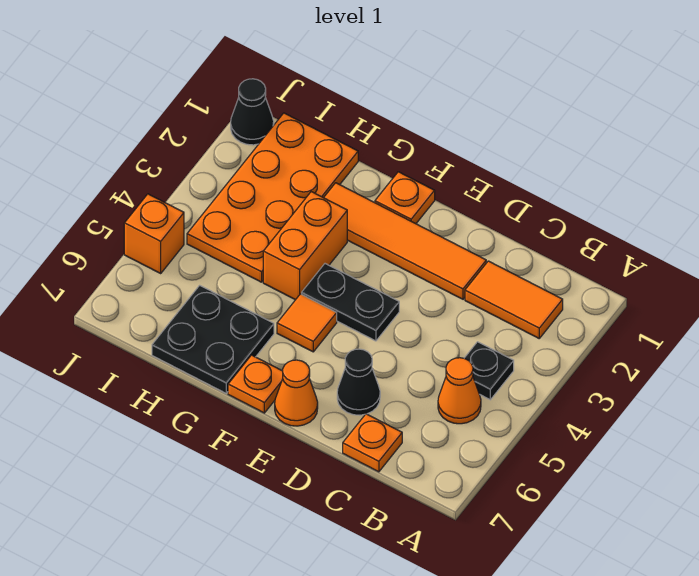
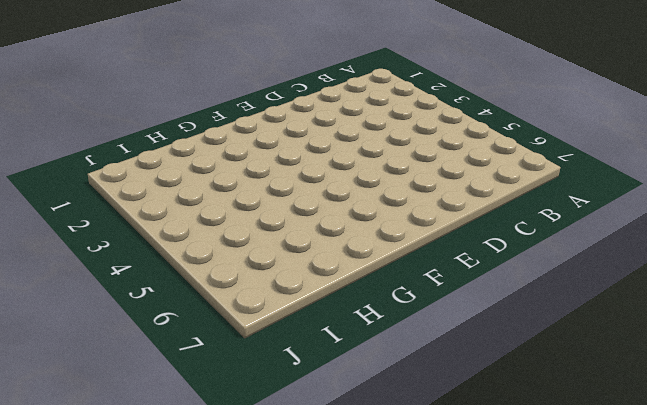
none -> orange tile B2:C2 level 1
none -> black plate B4 level 1
none -> orange cone B5 level 1

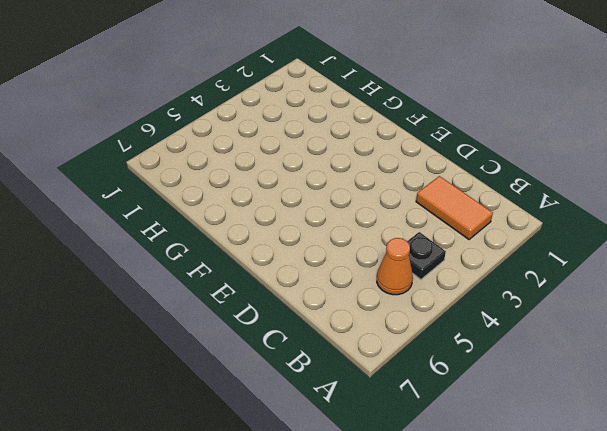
none -> orange plate C7 level 1
none -> orange tile D2:G2 level 1
none -> black cone D6 level 1

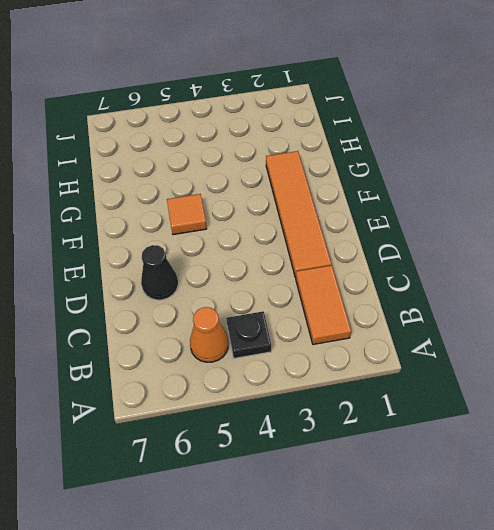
none -> orange plate C7 level 1
none -> black plate E4:F4 level 1
none -> orange cone E7 level 1

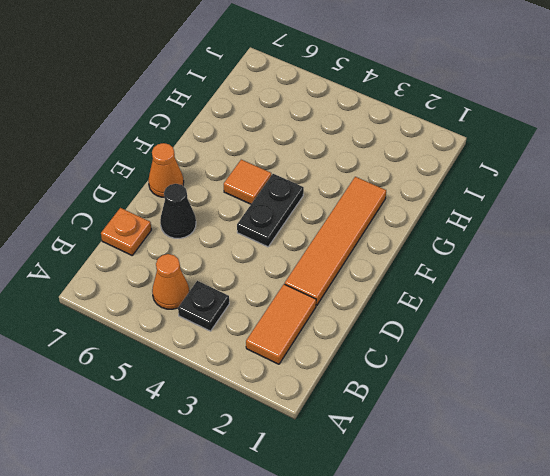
none -> orange plate F1 level 1
none -> orange plate F7 level 1
none -> orange brick G3:G4 level 1

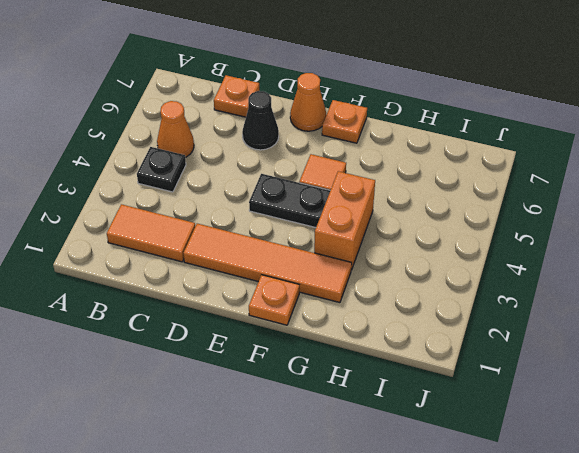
none -> black plate G6:H7 level 1
none -> orange plate H1:I4 level 1
none -> black cone J1 level 1

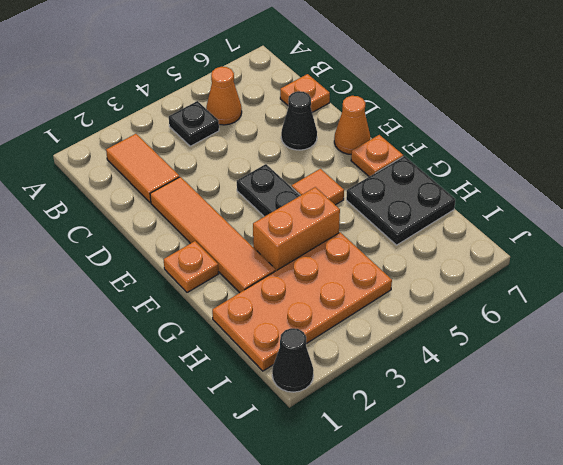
none -> orange brick J5 level 1

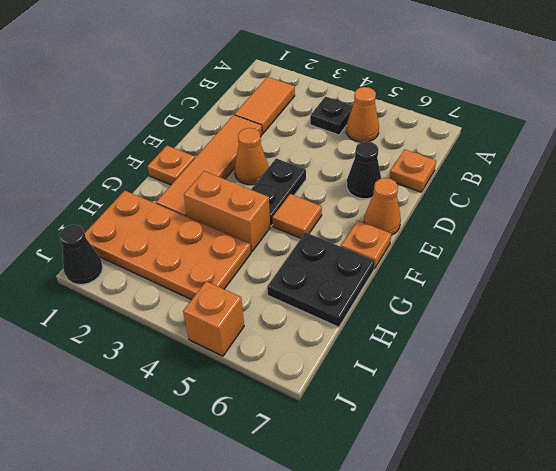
orange cone E3 level 1 -> none

